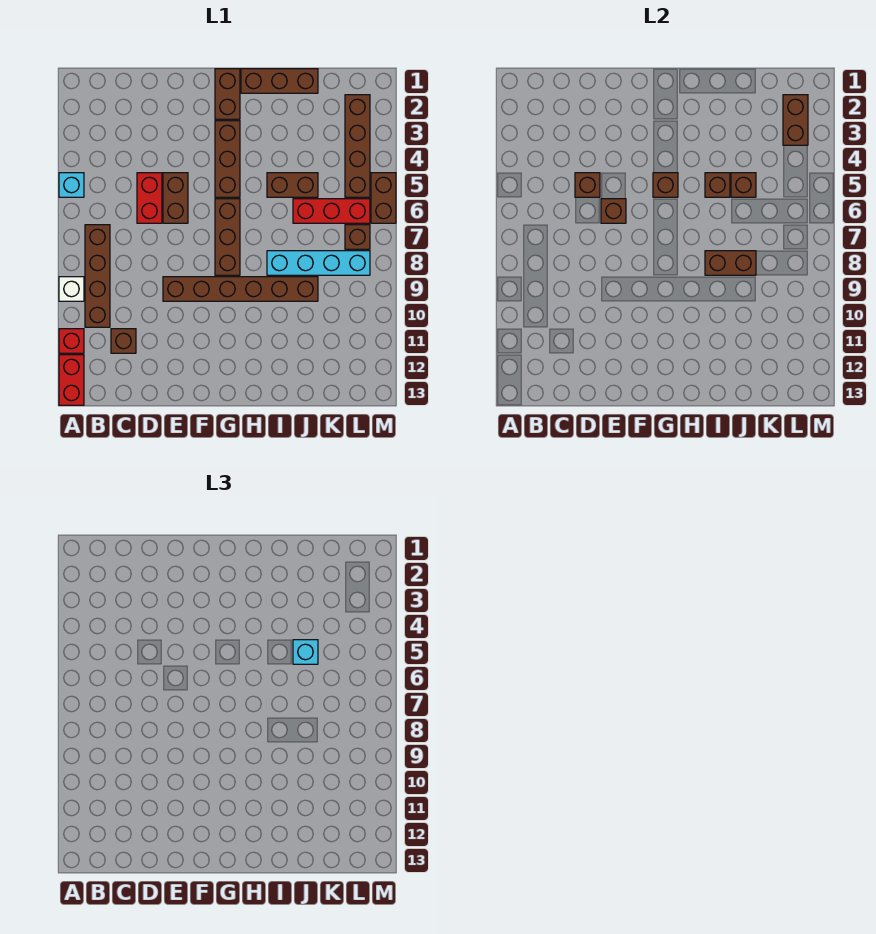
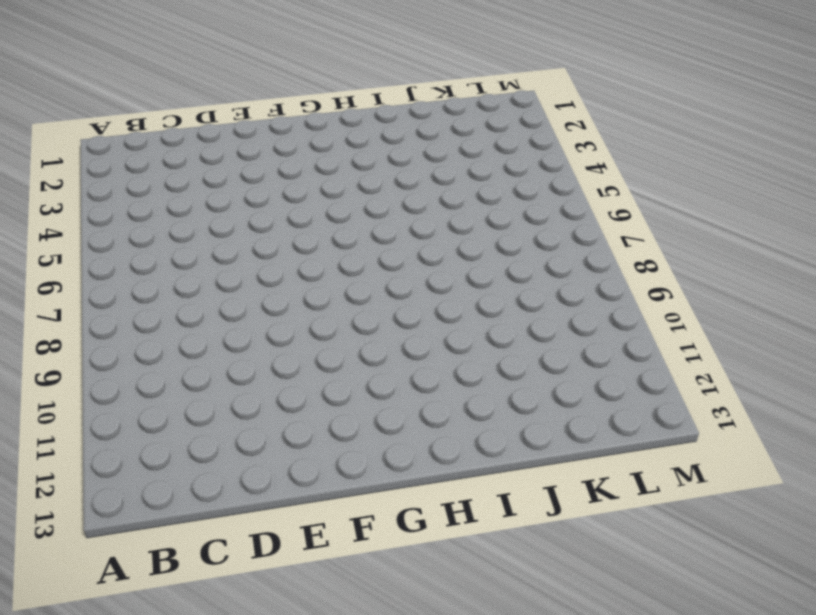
none -> cyan brick A5 level 1
none -> white brick A9 level 1
none -> red brick A11 level 1

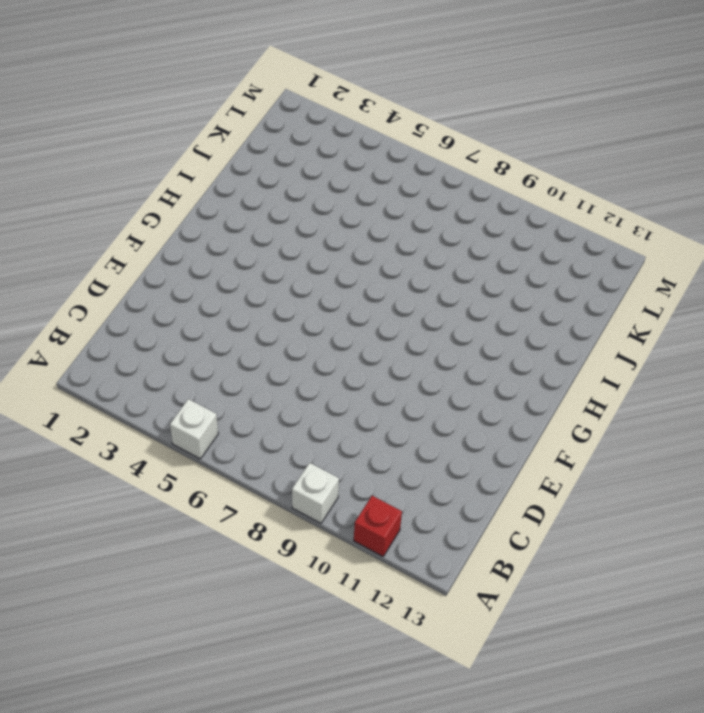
white brick A5 level 1 -> cyan brick A5 level 1
none -> red brick A12:A13 level 1
none -> brown brick B7:B10 level 1
none -> brown brick C11 level 1

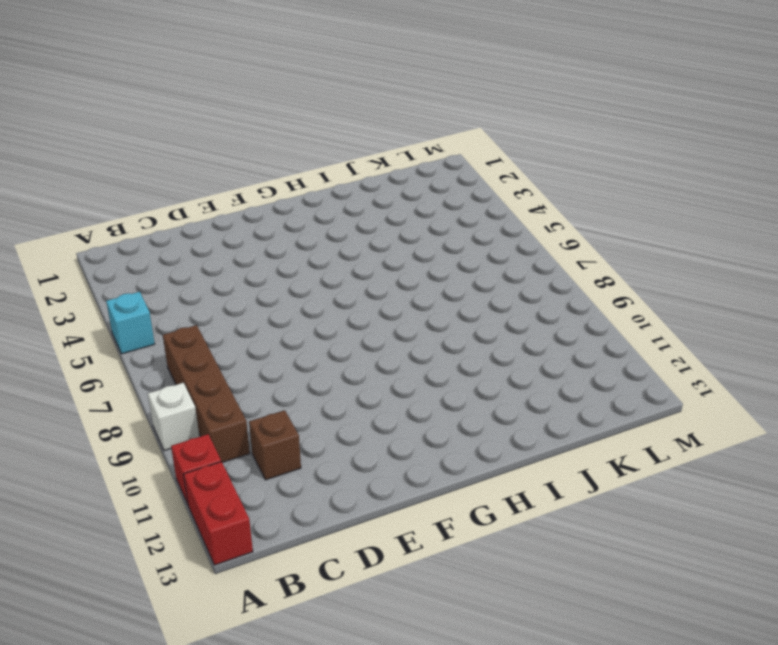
none -> red brick D5:D6 level 1
none -> brown brick E5:E6 level 1
none -> brown brick E9:J9 level 1

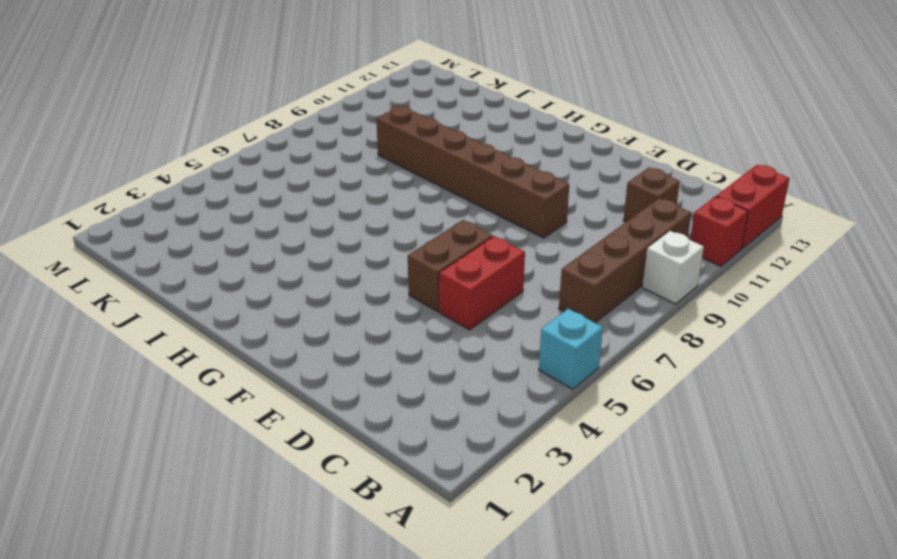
none -> brown brick G1:G2 level 1
none -> brown brick G3:G5 level 1
none -> brown brick G6:G8 level 1

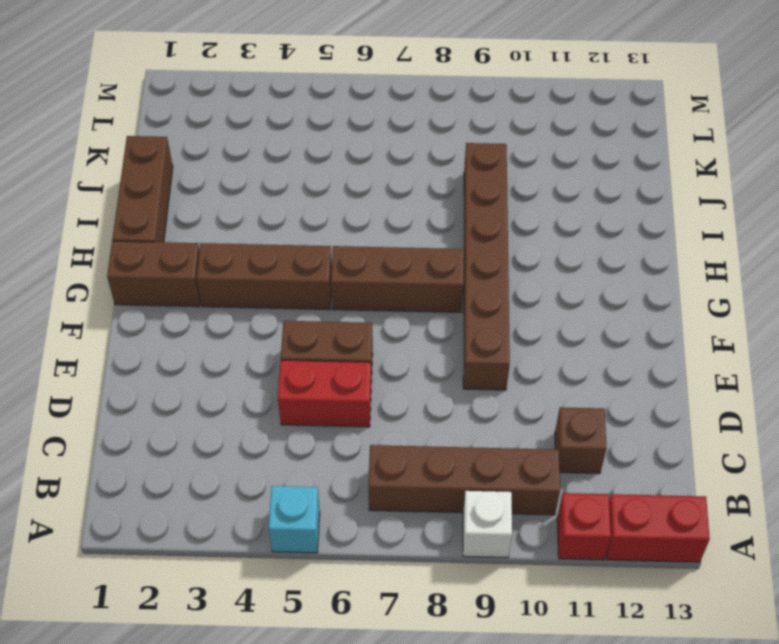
none -> brown brick I5:J5 level 1
none -> cyan brick I8:L8 level 1
none -> red brick J6:L6 level 1

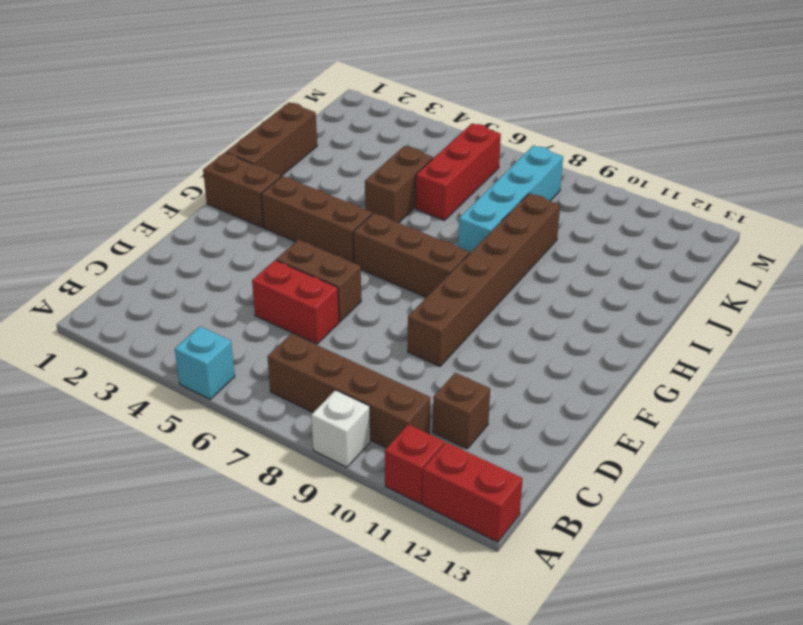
none -> brown brick L2:L5 level 1
none -> brown brick L7 level 1
none -> brown brick M5:M6 level 1

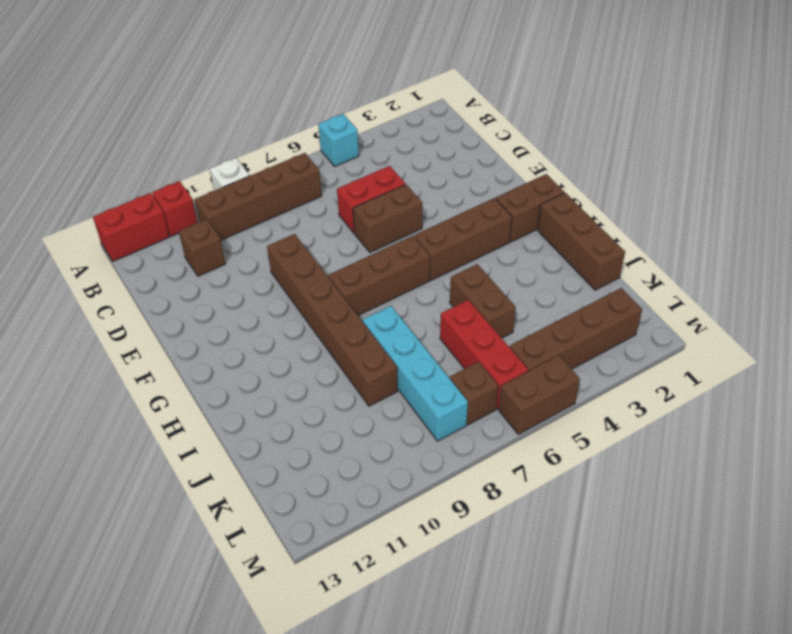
none -> brown brick D5 level 2
none -> brown brick E6 level 2
none -> brown brick G5 level 2

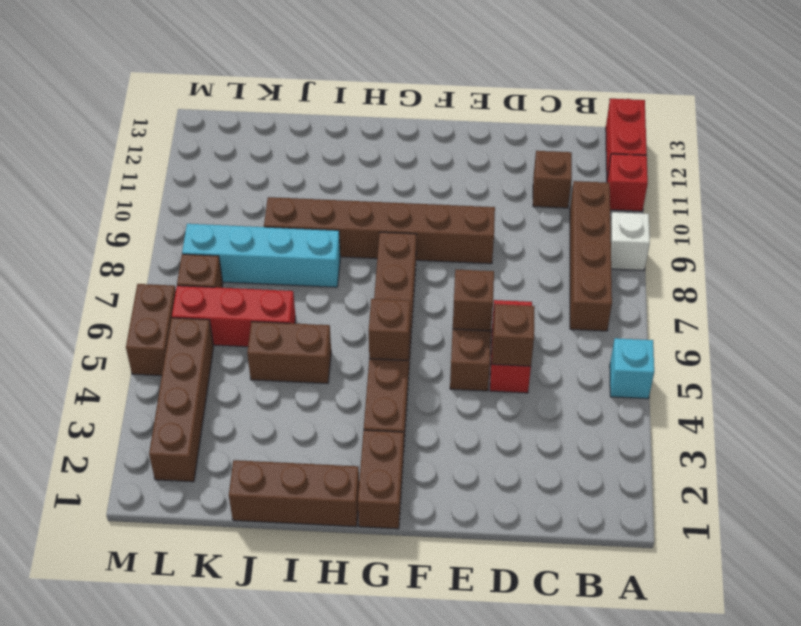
none -> brown brick I5 level 2
none -> brown brick I8:J8 level 2
none -> brown brick J5 level 2

